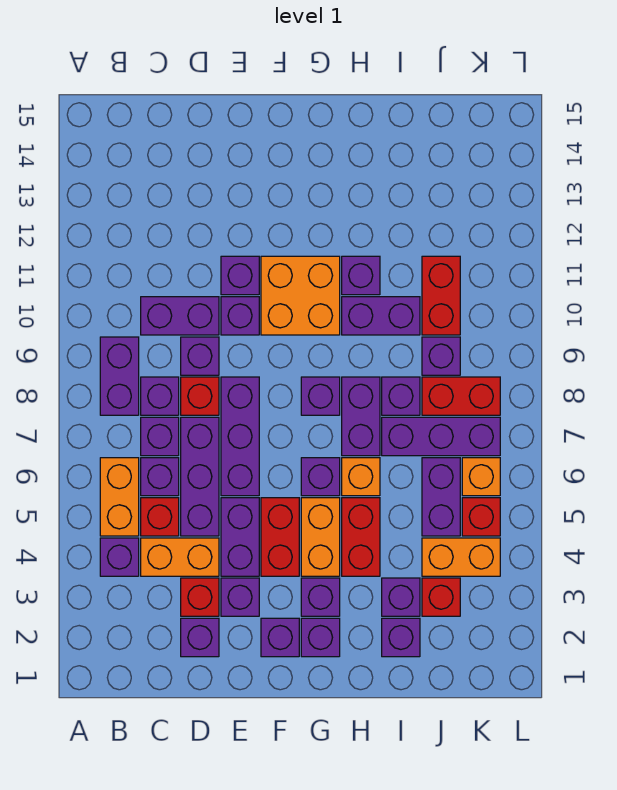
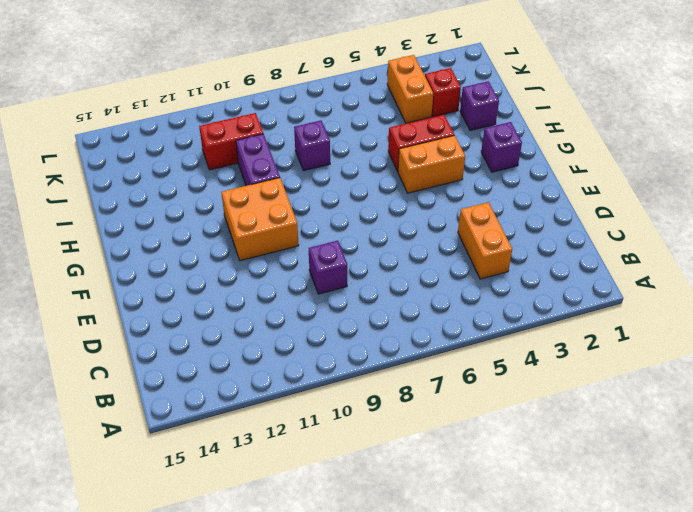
none -> purple brick B4 level 1
none -> orange brick B5:B6 level 1
none -> purple brick B8:B9 level 1
none -> red brick C5 level 1

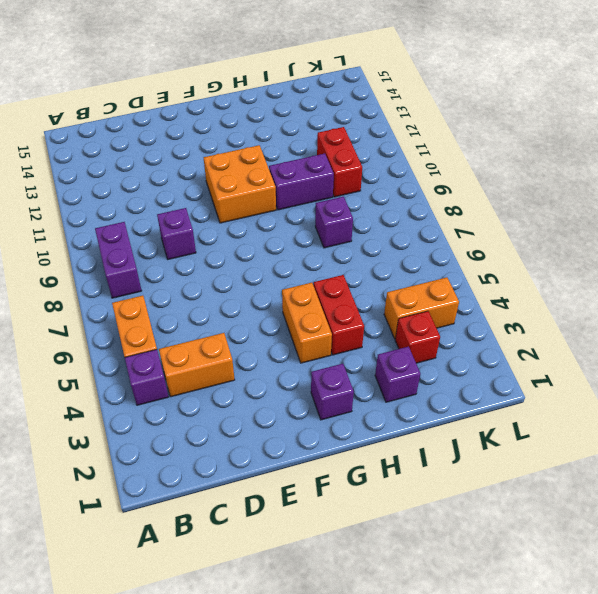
none -> red brick C5 level 1
none -> purple brick C6 level 1
none -> purple brick C7 level 1
none -> purple brick C8 level 1

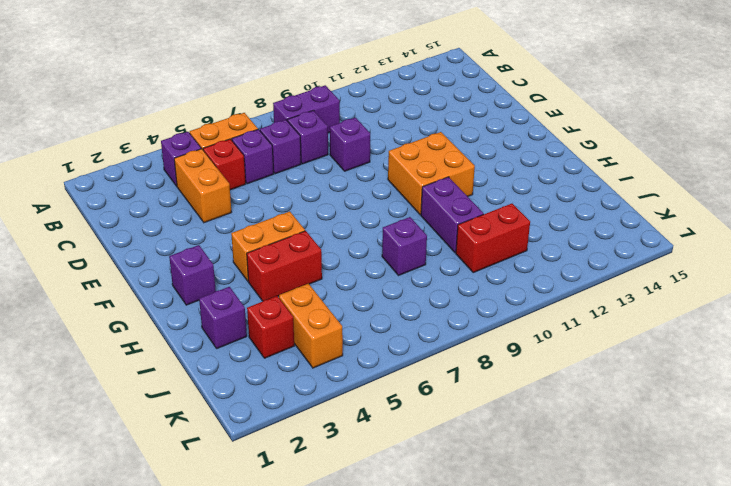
none -> purple brick C10:D10 level 1
none -> purple brick D2 level 1
none -> red brick D3 level 1
none -> purple brick D5:D7 level 1

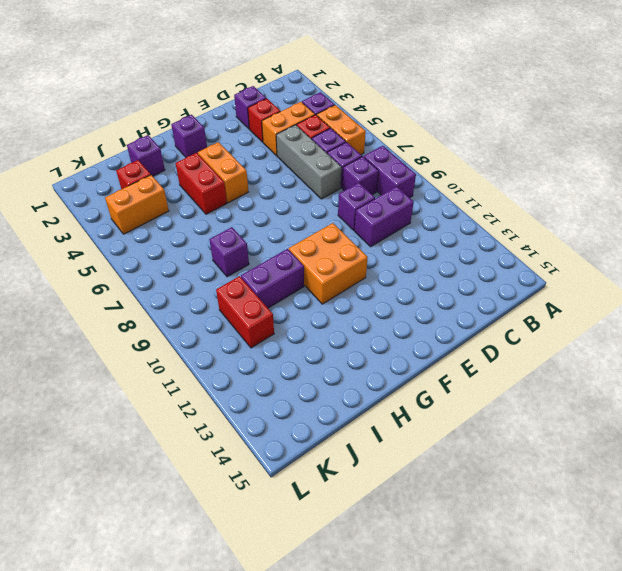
grey brick D5:D7 level 1 -> purple brick D5:D7 level 1
none -> red brick D8 level 1
none -> purple brick E3 level 1
none -> purple brick E4:E5 level 1
none -> purple brick E6:E8 level 1

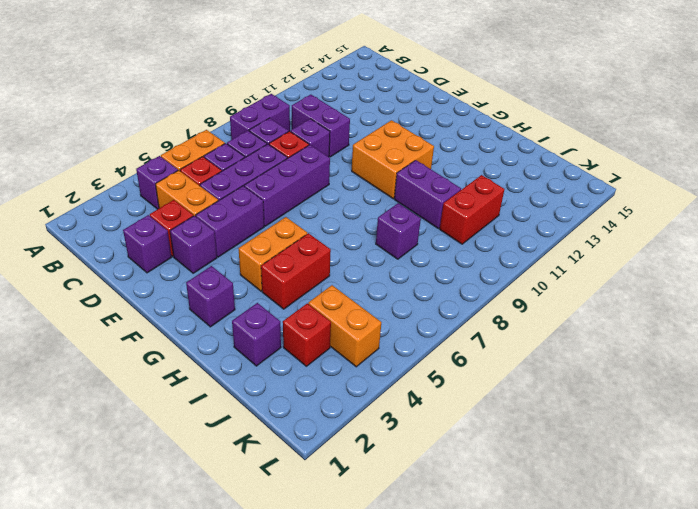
none -> purple brick E10 level 1
none -> purple brick E11 level 1
none -> purple brick F2 level 1
none -> red brick F4:F5 level 1

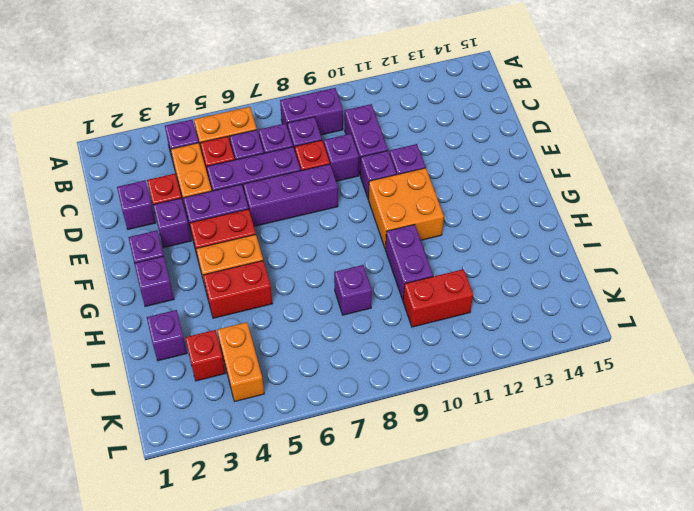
none -> purple brick G3 level 1
none -> purple brick G6 level 1
none -> purple brick G8 level 1
none -> orange brick H6 level 1

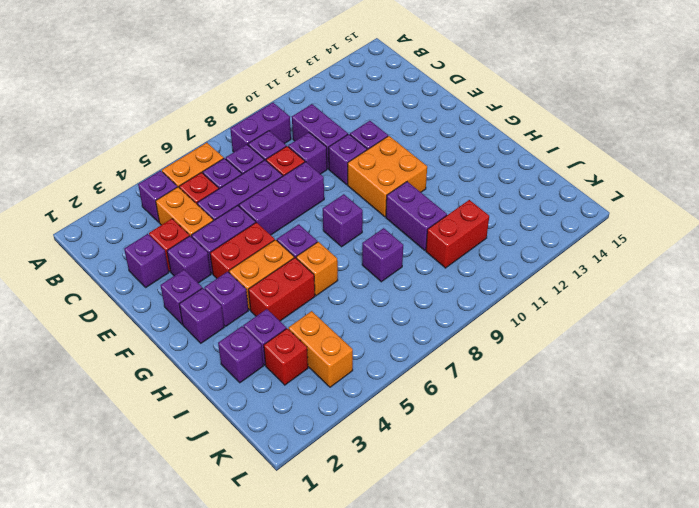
none -> purple brick H7:H8 level 1
none -> purple brick H11 level 1
none -> purple brick I7:K7 level 1
none -> purple brick J5:J6 level 1

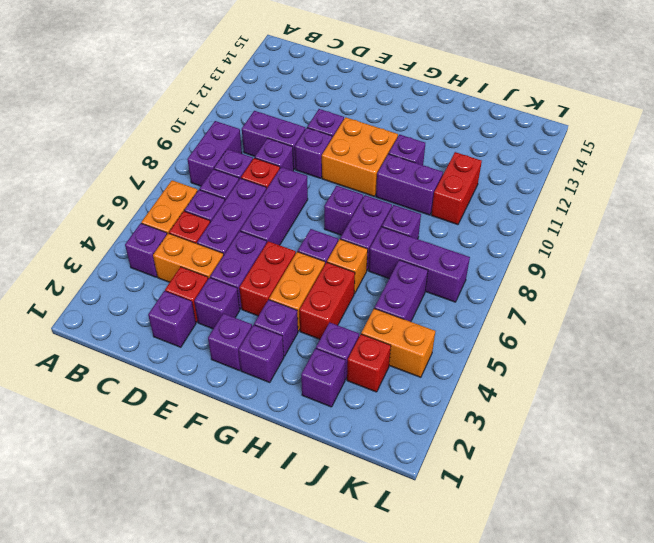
none -> red brick J8:K8 level 1
none -> purple brick J9 level 1
none -> red brick K5 level 1
none -> orange brick K6 level 1

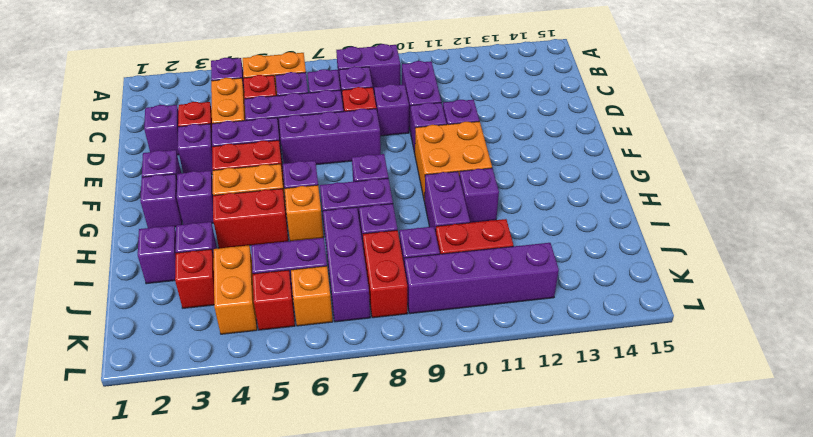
purple brick K9:K12 level 1 -> none

